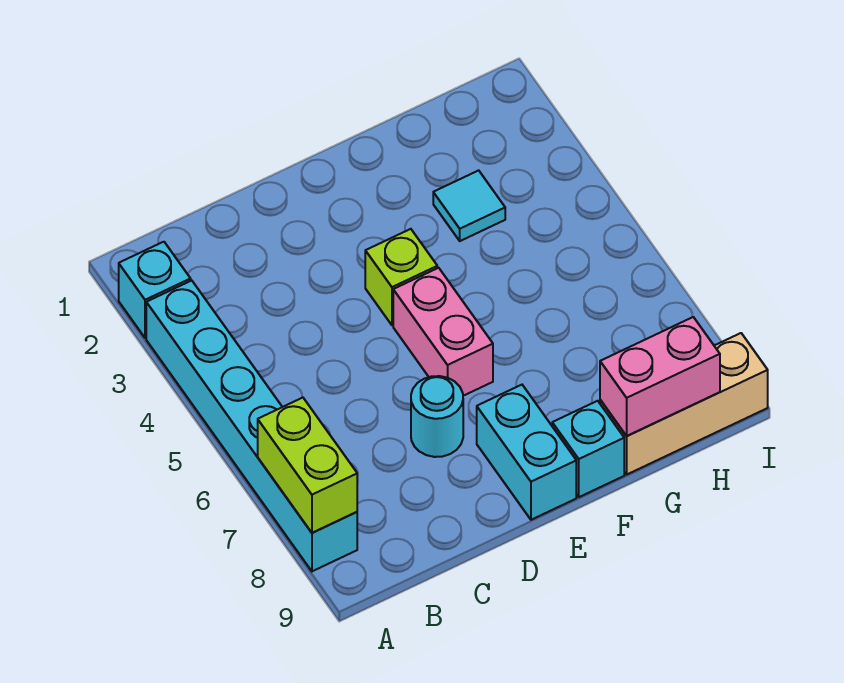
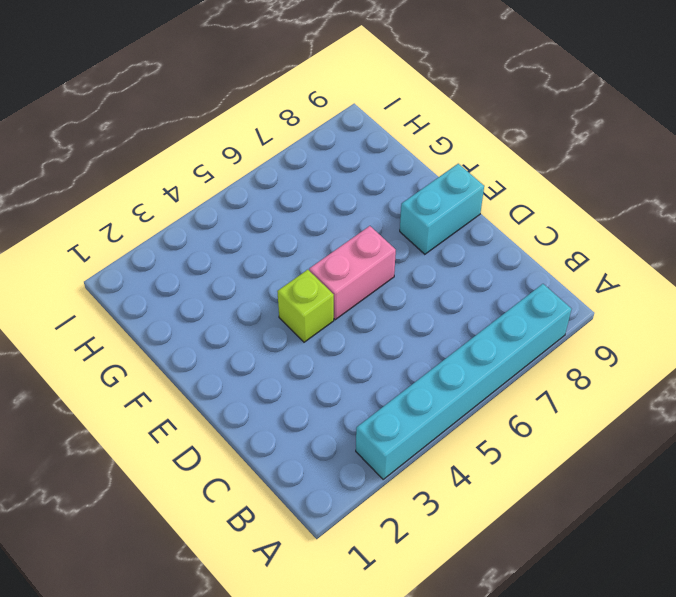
none -> cyan brick A2 level 1
none -> cyan round brick D7 level 1

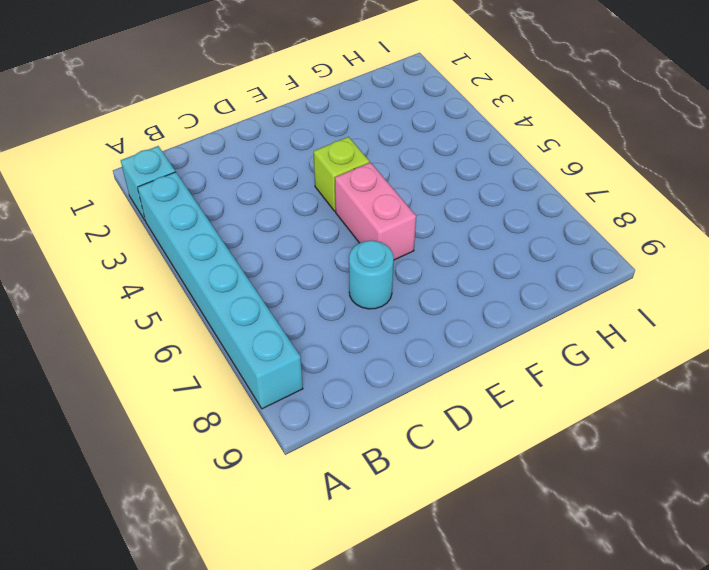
none -> cyan brick E8:E9 level 1
none -> cyan brick F9 level 1

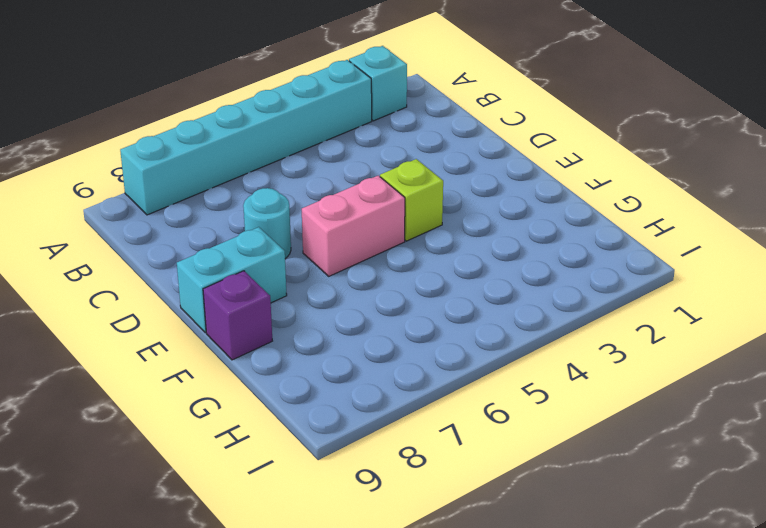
purple brick F9 level 1 -> cyan brick F9 level 1
none -> cyan tile G3 level 1
none -> tan brick G9:I9 level 1

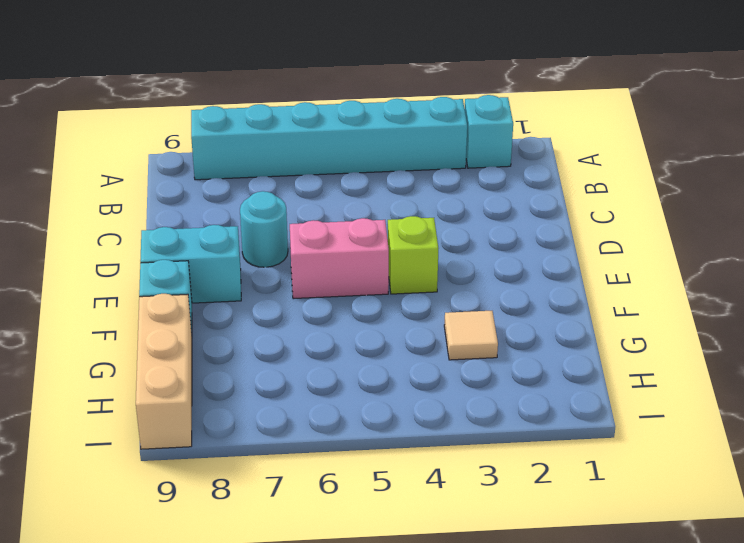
tan tile G3 level 1 -> cyan tile G3 level 1
none -> lime brick A7:A8 level 2
none -> pink brick G9:H9 level 2

